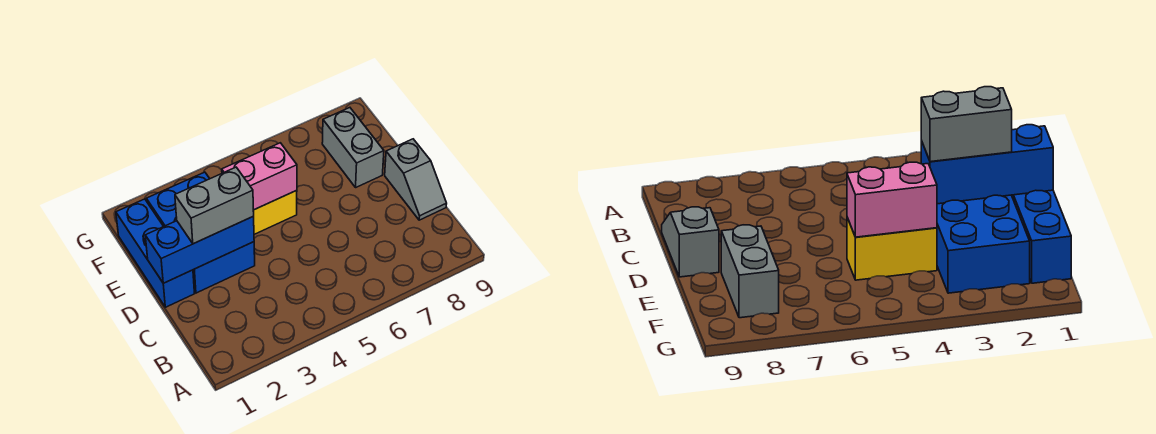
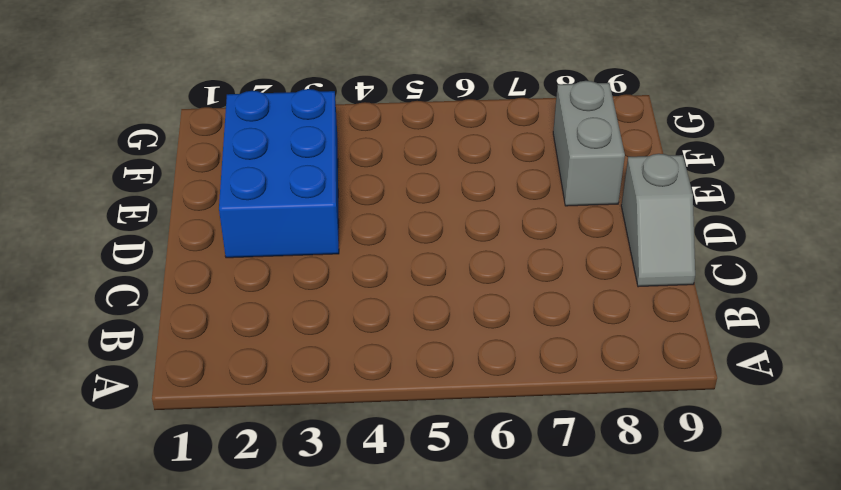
none -> blue brick D1:F1 level 1
none -> yellow brick E4:E5 level 1

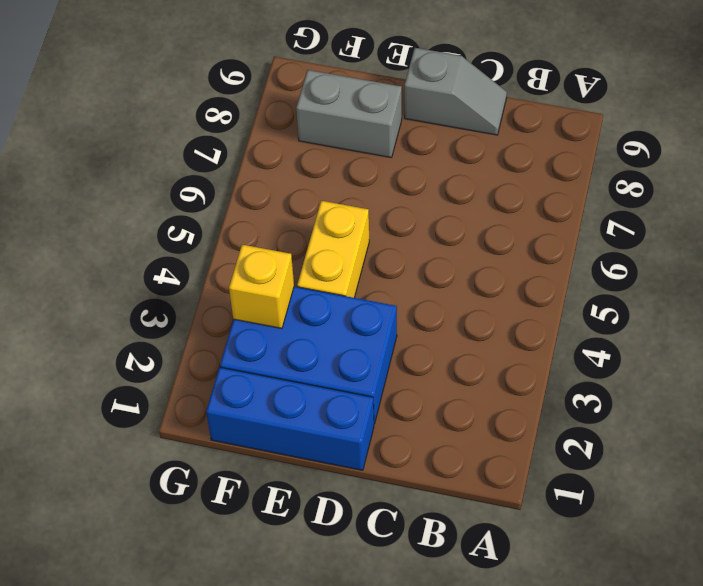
yellow brick F3 level 2 -> none
none -> blue brick D1:D3 level 2
none -> pink brick E4:E5 level 2

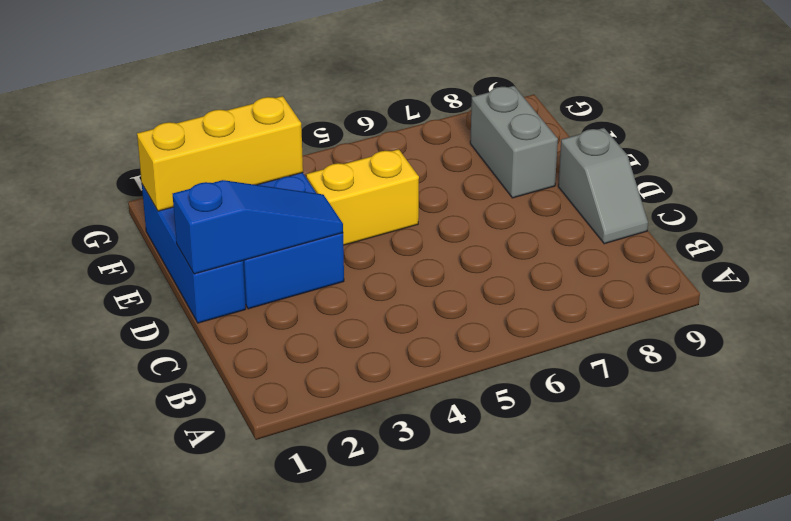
blue slope D1:D3 level 2 top 1 -> blue brick D1:D3 level 2
yellow brick F1:F3 level 2 -> none
none -> pink brick E4:E5 level 2
none -> grey brick D2:D3 level 3

